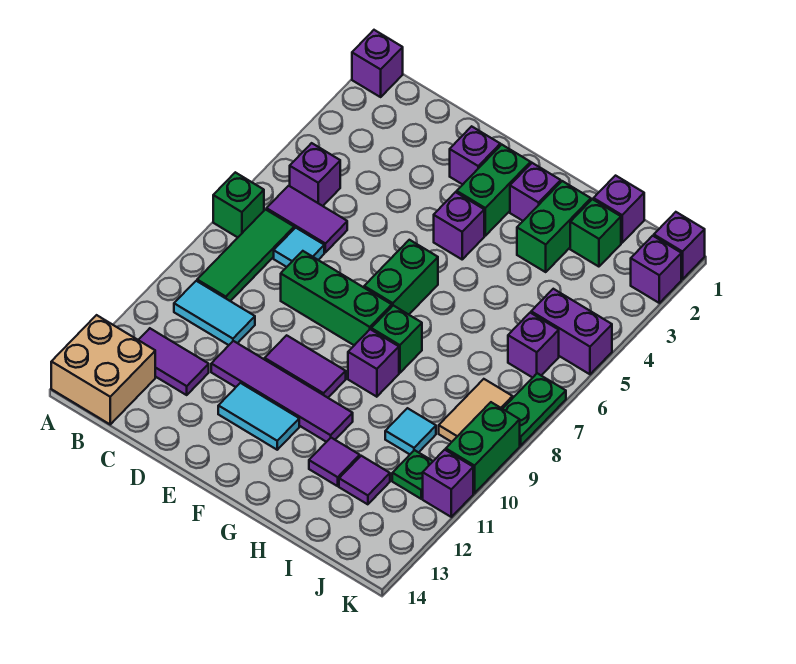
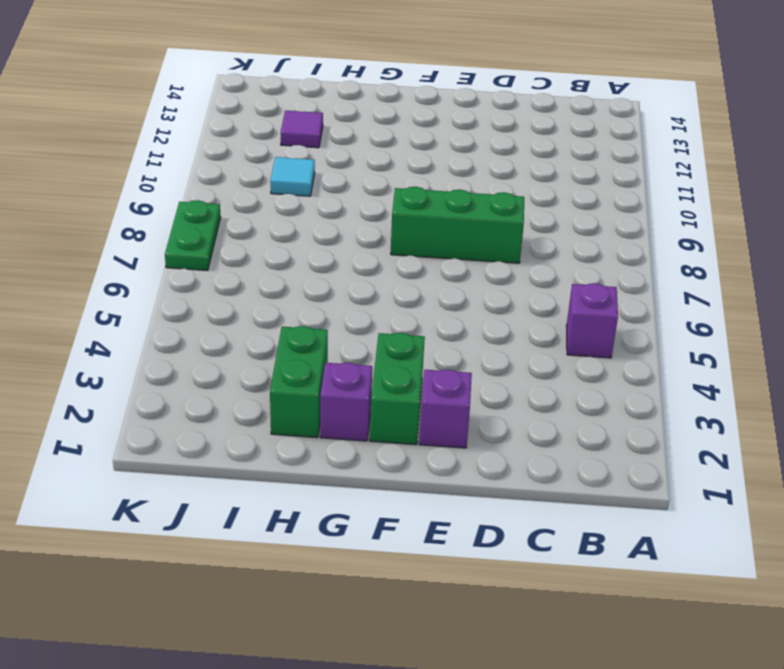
none -> purple brick A1 level 1
none -> green brick A7 level 1
none -> tan brick A13:B14 level 1
none -> purple tile B6:C6 level 1

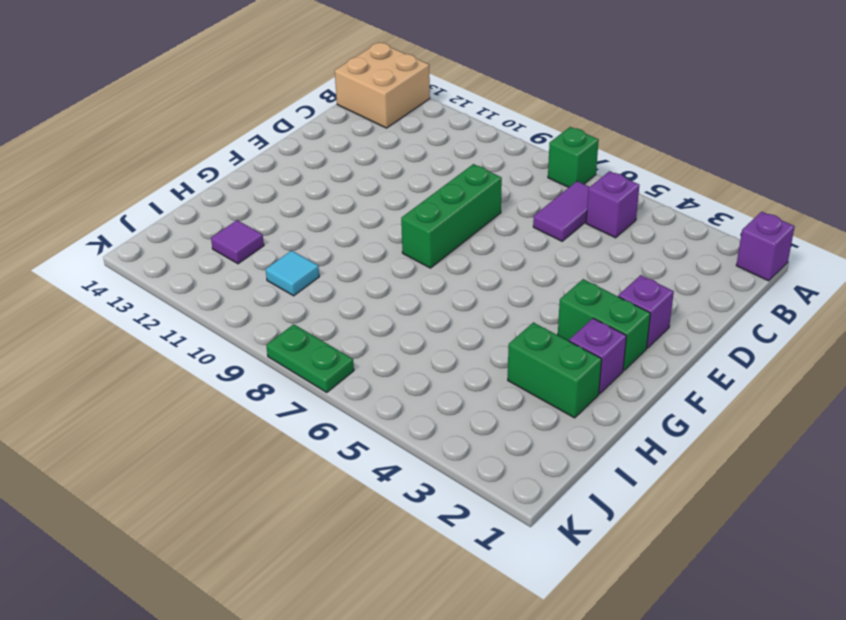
none -> green tile B7:B9 level 1
none -> cyan tile B10:C10 level 1
none -> purple tile B12:C12 level 1
none -> cyan tile C7 level 1

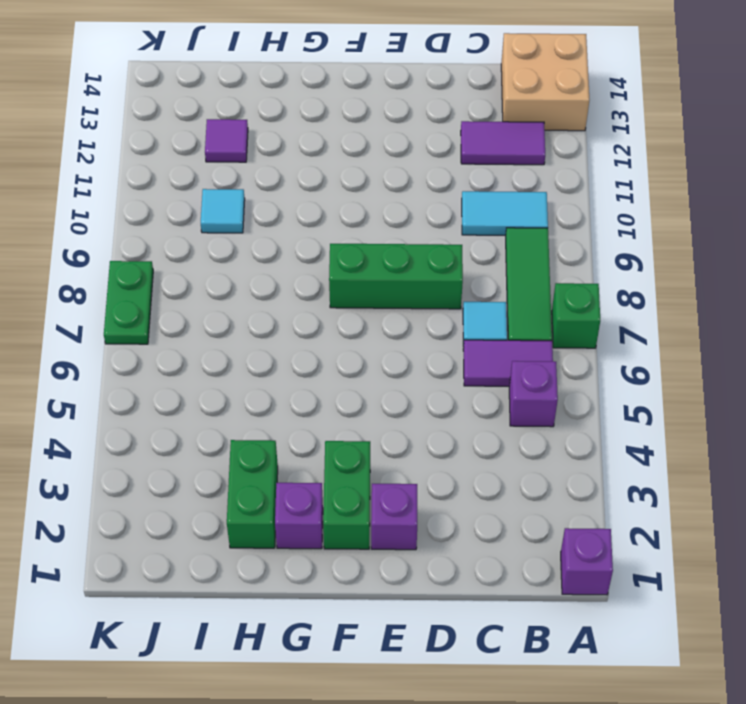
none -> purple tile D11:G11 level 1
none -> purple tile E10:F10 level 1
none -> cyan tile E12:F12 level 1
none -> purple brick F4 level 1

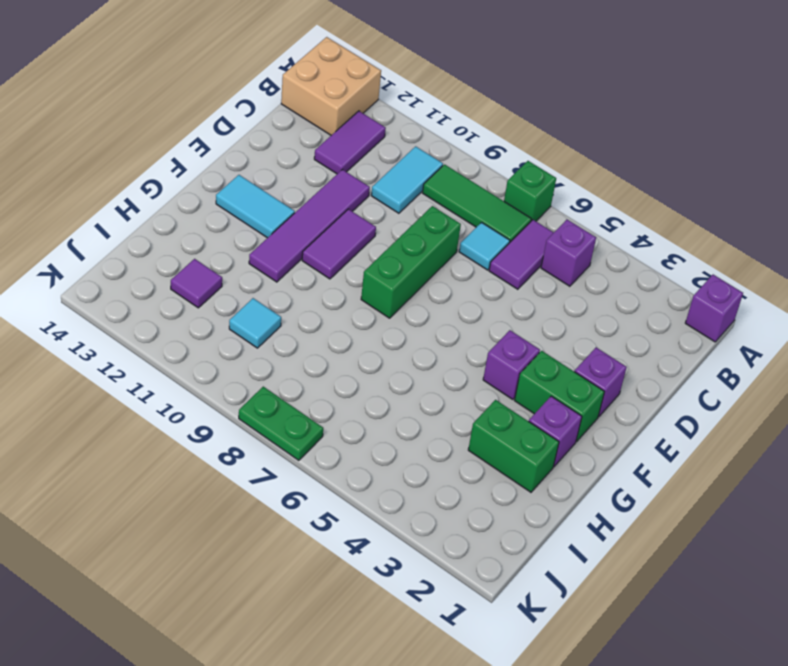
cyan tile F12:F13 level 1 -> cyan tile E12:F12 level 1
none -> green brick F6:F7 level 1
none -> green brick G8 level 1
none -> purple brick G9 level 1
none -> purple tile H12 level 1

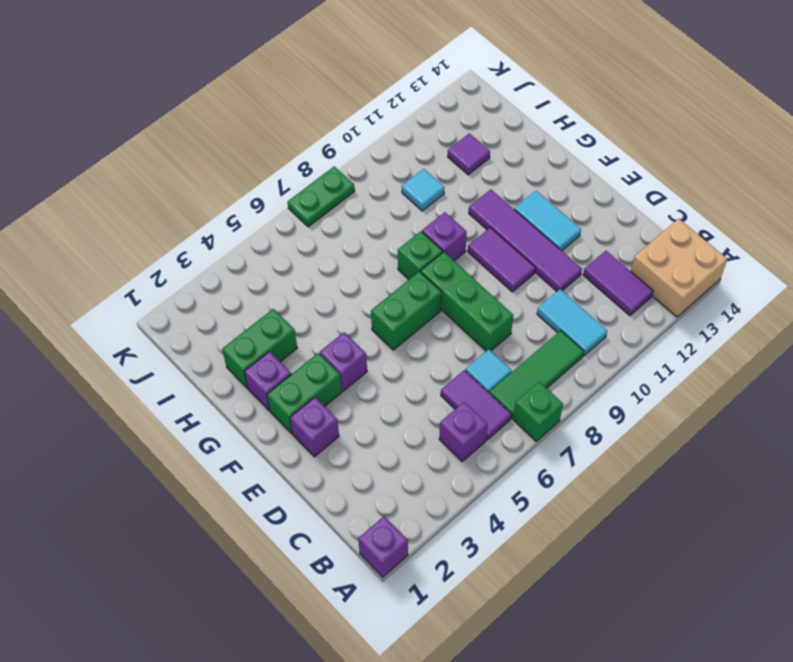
none -> purple tile H12 level 1
none -> purple brick I1 level 1
none -> green brick I2 level 1
none -> purple brick J5:K5 level 1

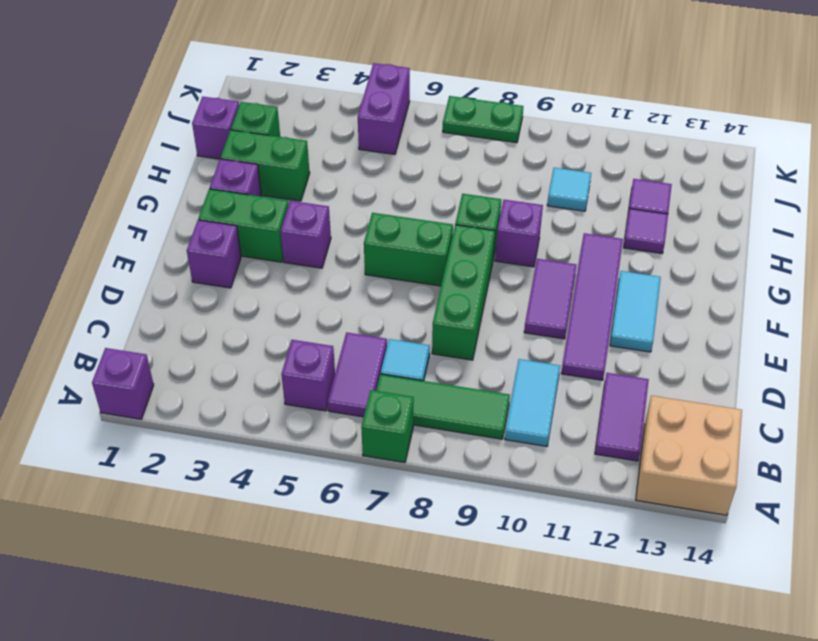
none -> purple brick J6 level 1
none -> tan tile J8:J9 level 1
none -> green plate J11 level 1
none -> purple brick K1 level 1

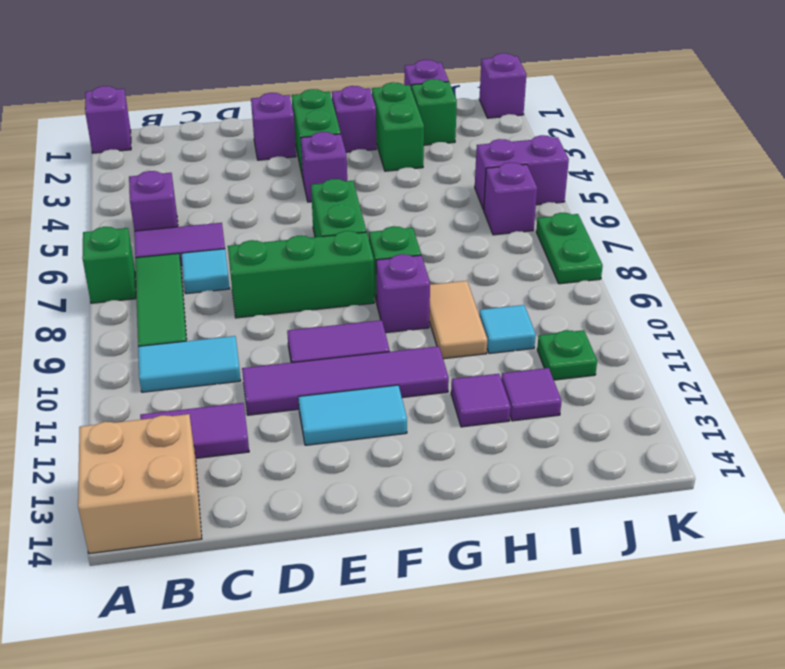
tan tile H9:H10 level 1 -> tan tile J8:J9 level 1
none -> purple brick K2 level 1
none -> green brick K9:K10 level 1
none -> purple brick K11 level 1

